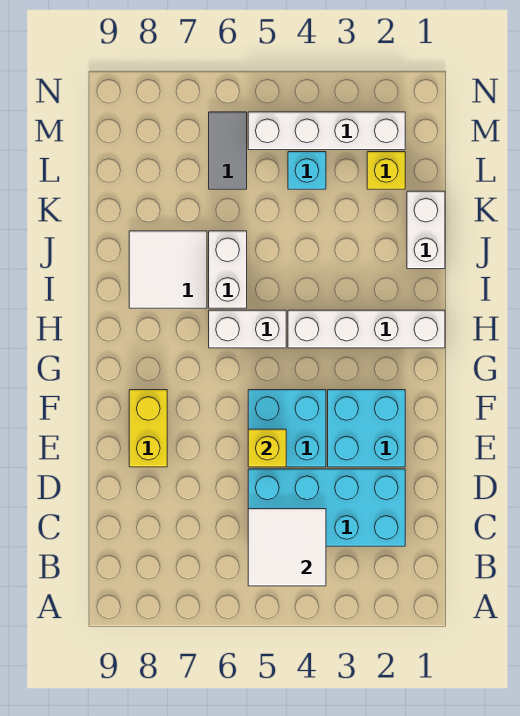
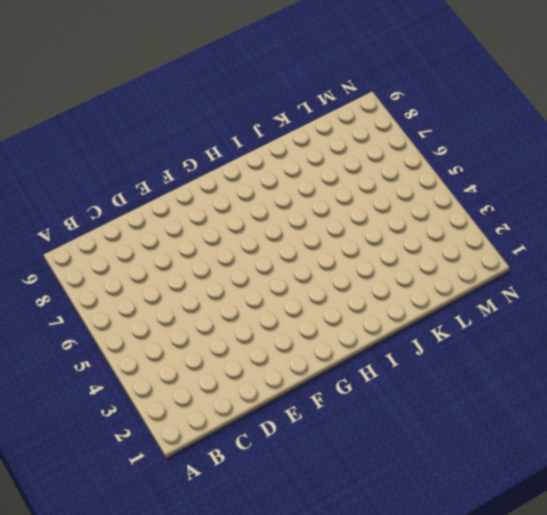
none -> cyan brick C2:D5 level 1
none -> cyan brick E2:F3 level 1
none -> cyan brick E4:F5 level 1

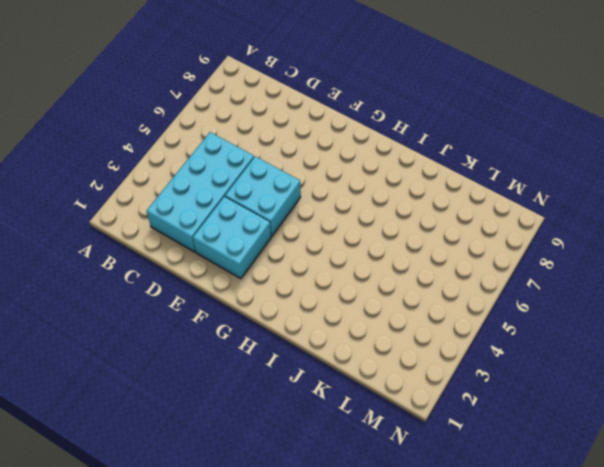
none -> yellow brick E8:F8 level 1
none -> white brick H1:H4 level 1
none -> white brick H5:H6 level 1

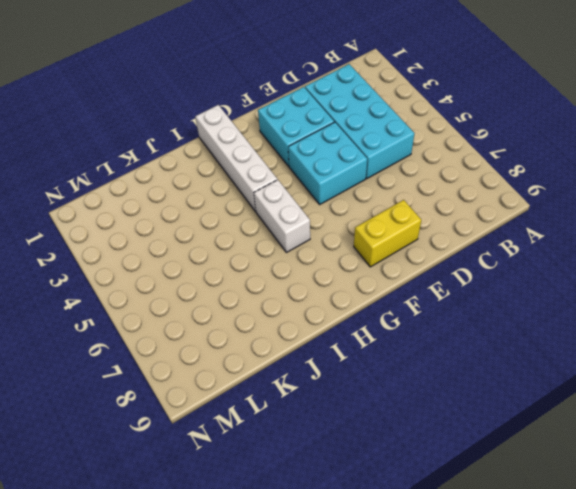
none -> white brick I6:J6 level 1
none -> white tile I7:J8 level 1
none -> white brick J1:K1 level 1

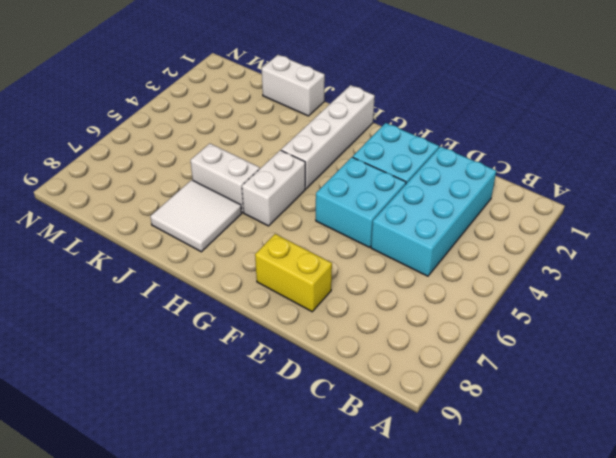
none -> yellow brick L2 level 1
none -> cyan brick L4 level 1
none -> grey tile L6:M6 level 1

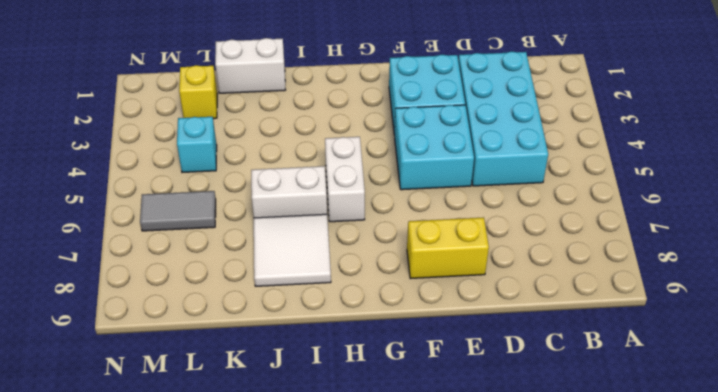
none -> white brick H1:H4 level 1
none -> white brick M2:M5 level 1
none -> white tile B4:C5 level 2

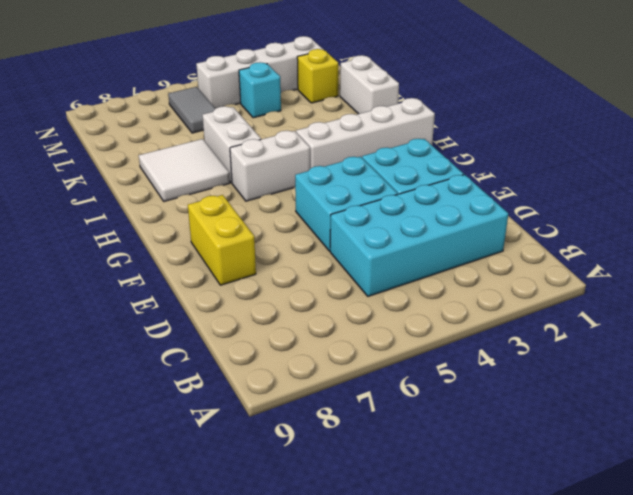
none -> white tile B4:C5 level 2
none -> yellow brick E5 level 2

